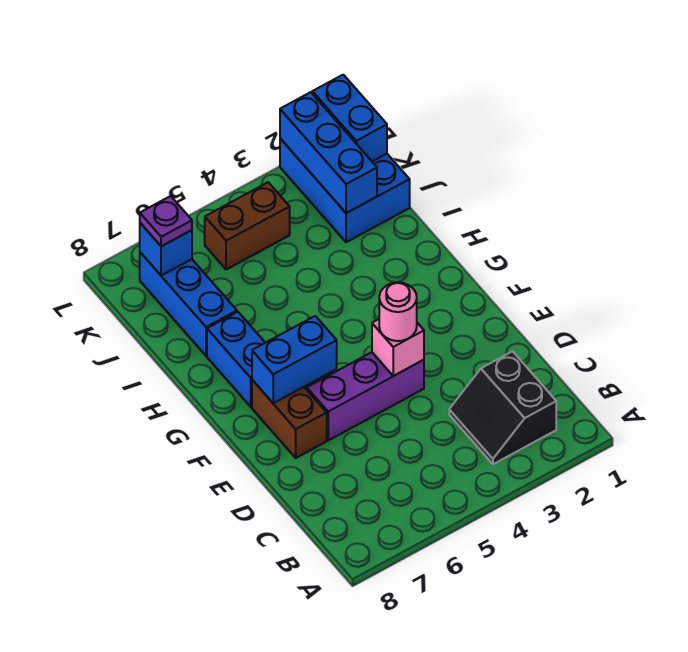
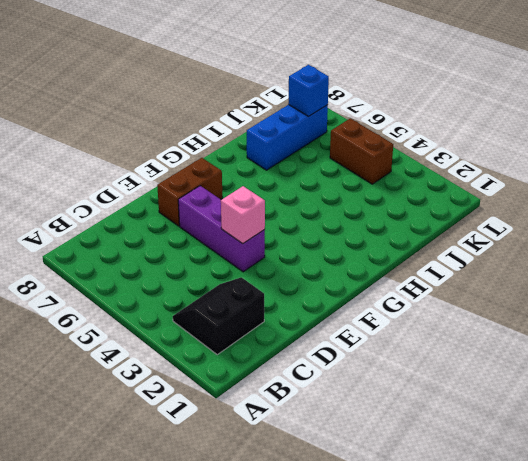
none -> blue brick G7:H7 level 1
none -> blue brick J1:L2 level 1
none -> blue brick F6:F7 level 2

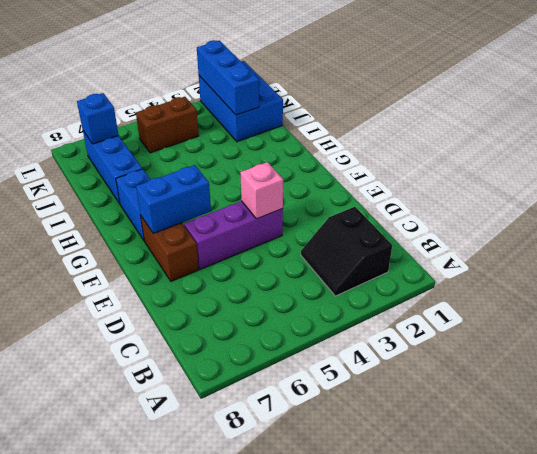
none -> blue brick K1:L1 level 2
none -> pink round brick E4 level 3
none -> purple plate K7 level 3

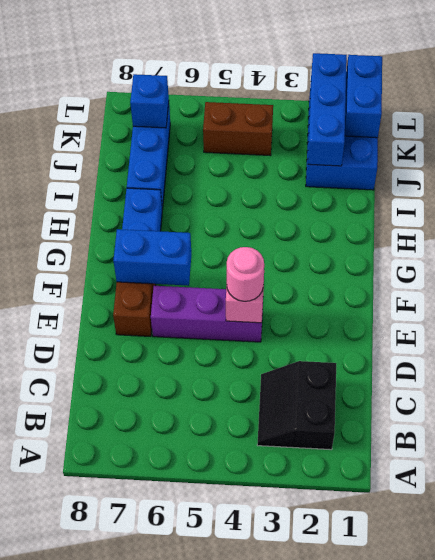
none -> purple plate K7 level 3

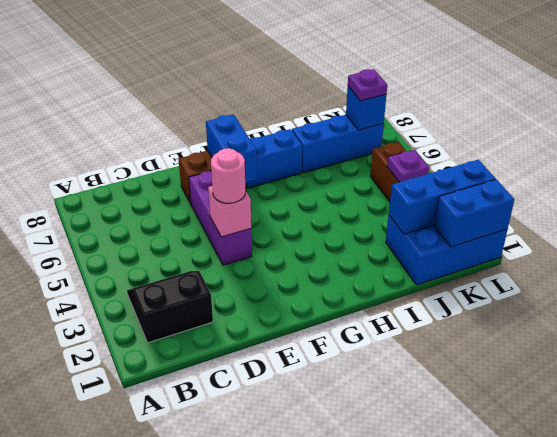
purple plate K4 level 2 -> none

